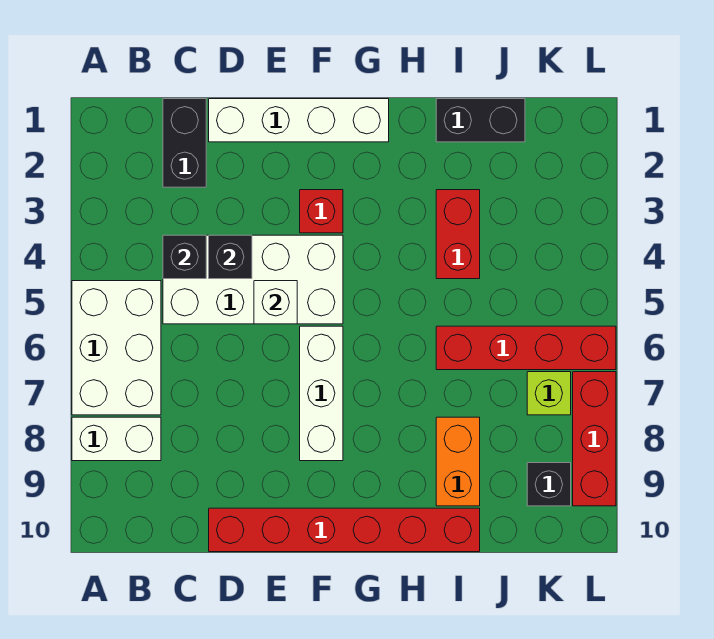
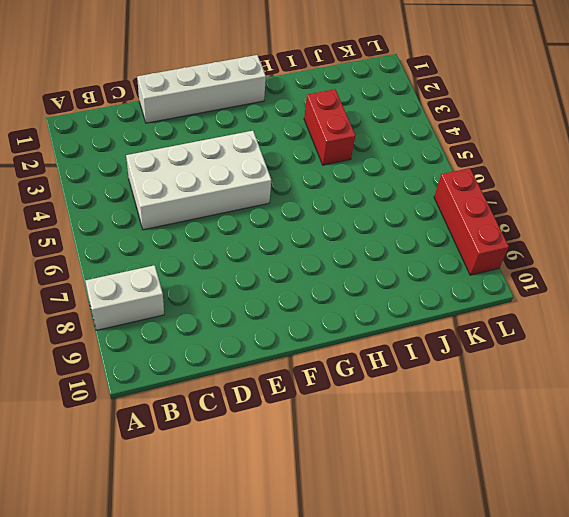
none -> white brick A5:B7 level 1
none -> black brick C1:C2 level 1
none -> red brick D10:I10 level 1

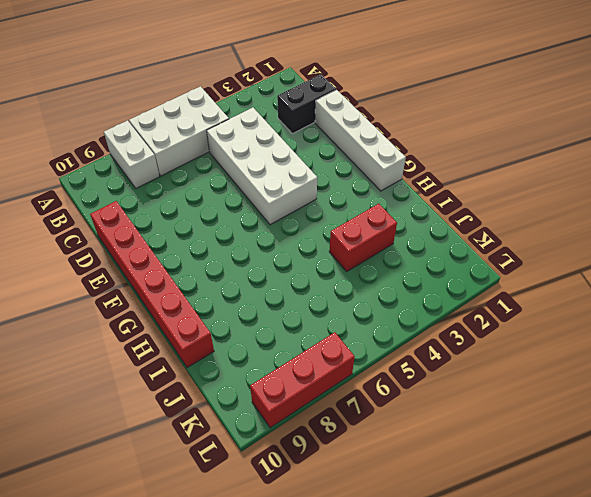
none -> red brick F3 level 1
none -> white brick F6:F8 level 1
none -> black brick I1:J1 level 1

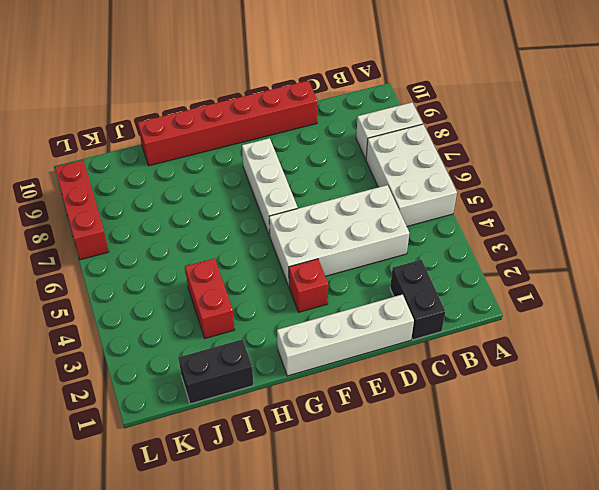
none -> red brick I6:L6 level 1
none -> orange brick I8:I9 level 1
none -> lime brick K7 level 1

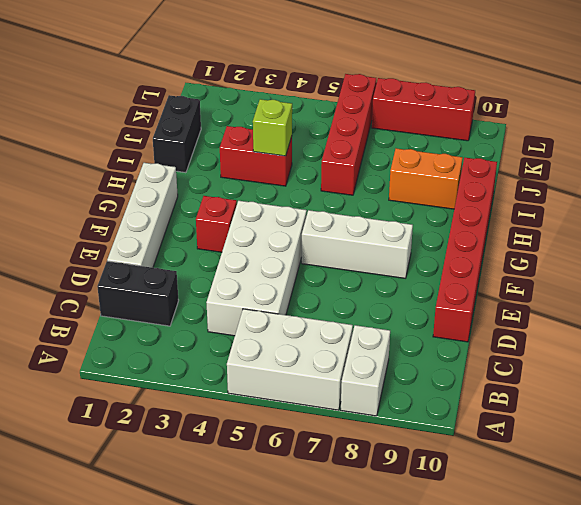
lime brick I4 level 2 -> lime brick K7 level 1
none -> black brick K9 level 1
none -> black brick C4 level 2
none -> black brick D4 level 2

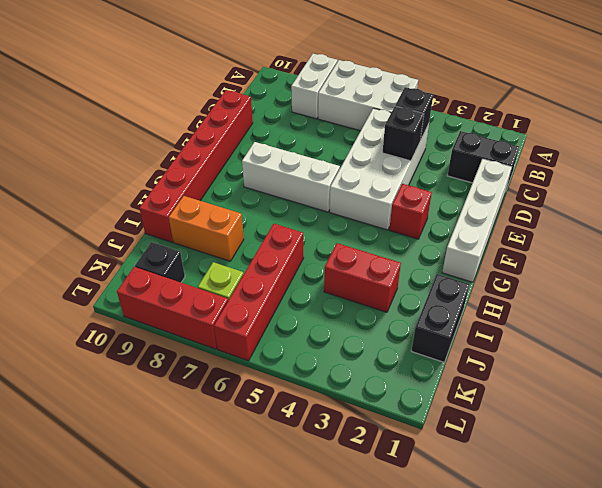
none -> white brick E5 level 2

